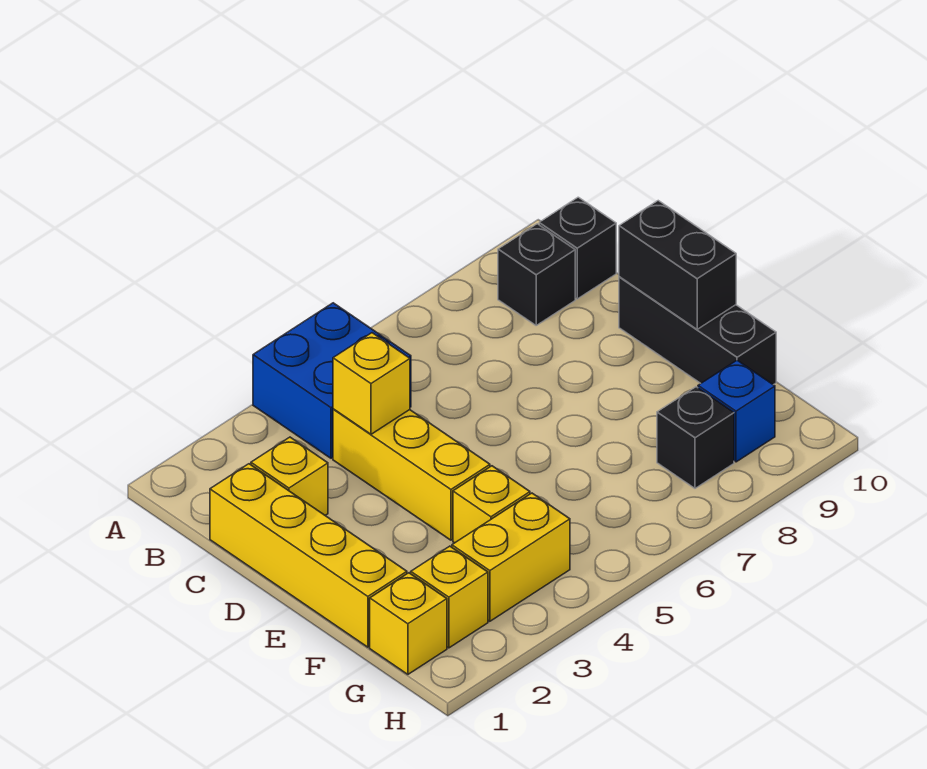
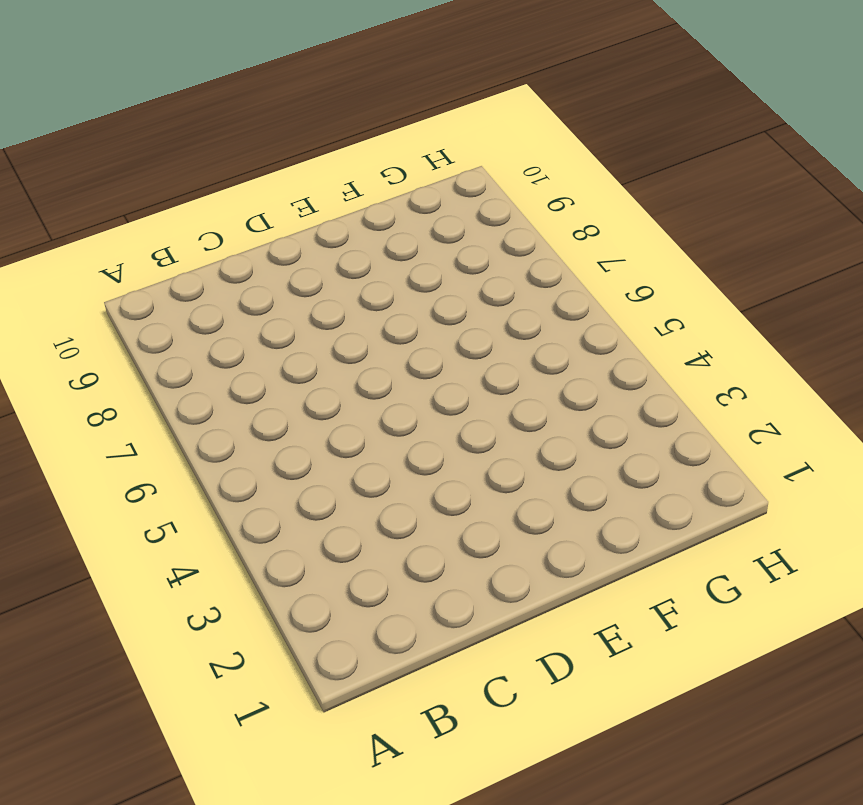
none -> blue brick A4:B5 level 1
none -> black brick B9 level 1
none -> black brick B10 level 1

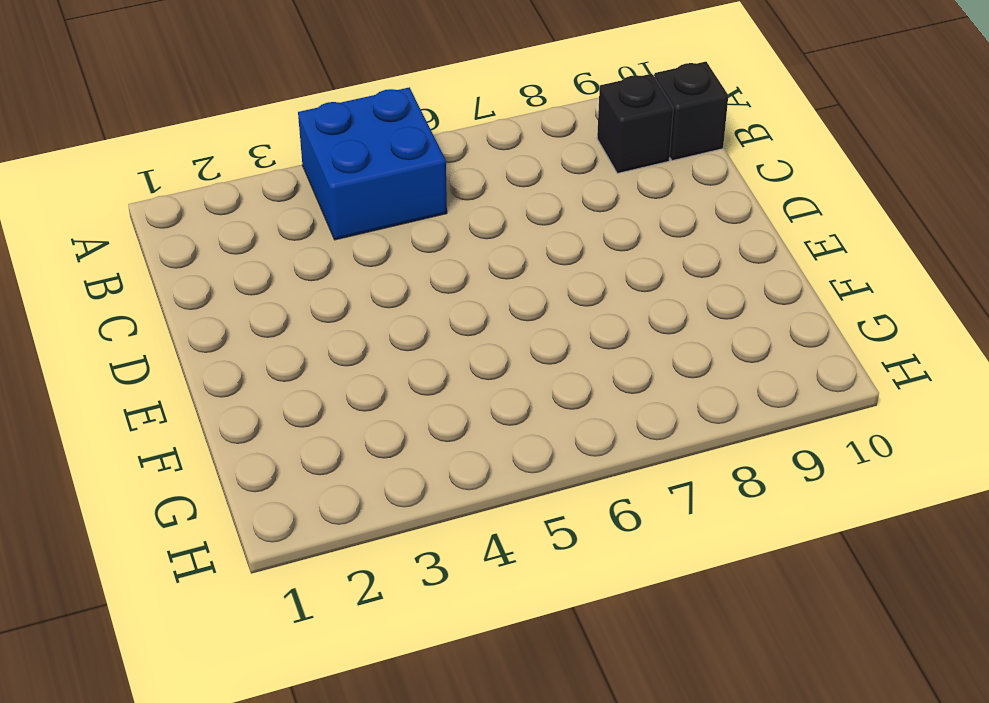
none -> yellow brick C1:F1 level 1
none -> yellow brick C2 level 1
none -> yellow brick C4:E4 level 1

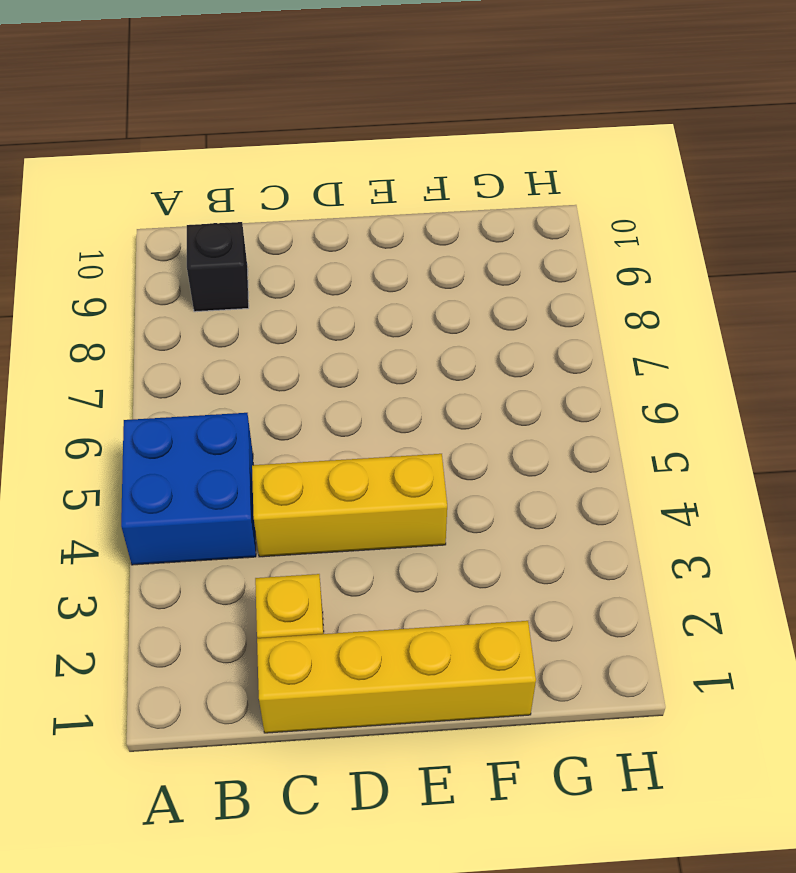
none -> black brick B10 level 1
none -> black brick D10:F10 level 1
none -> yellow brick F4 level 1

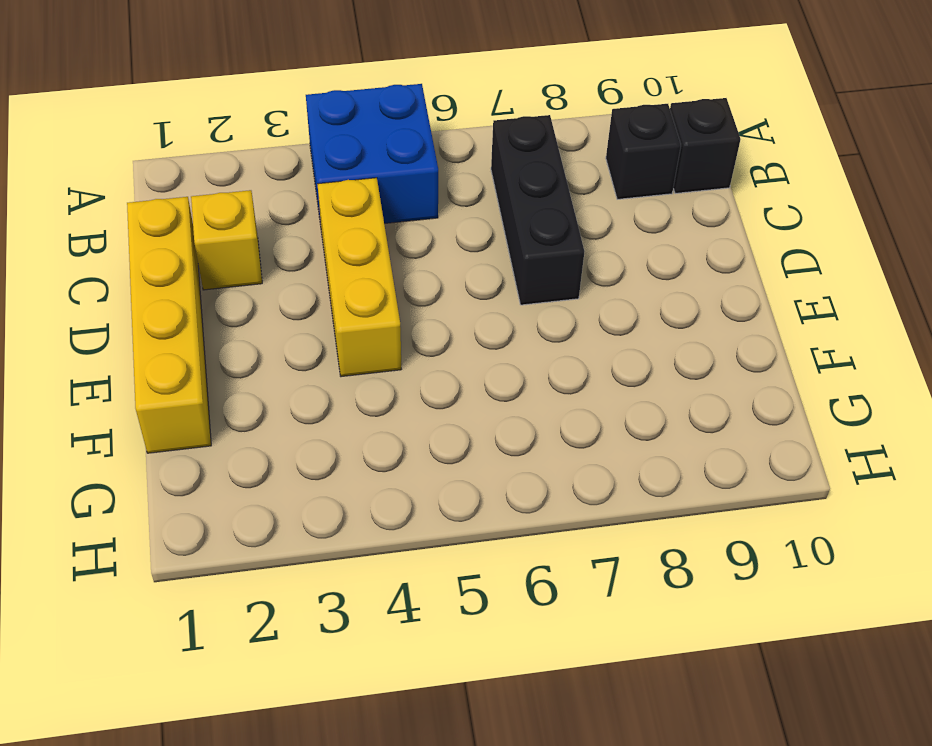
black brick B7:D7 level 1 -> black brick D10:F10 level 1
none -> yellow brick F4 level 1
none -> yellow brick G1 level 1
none -> yellow brick G2 level 1

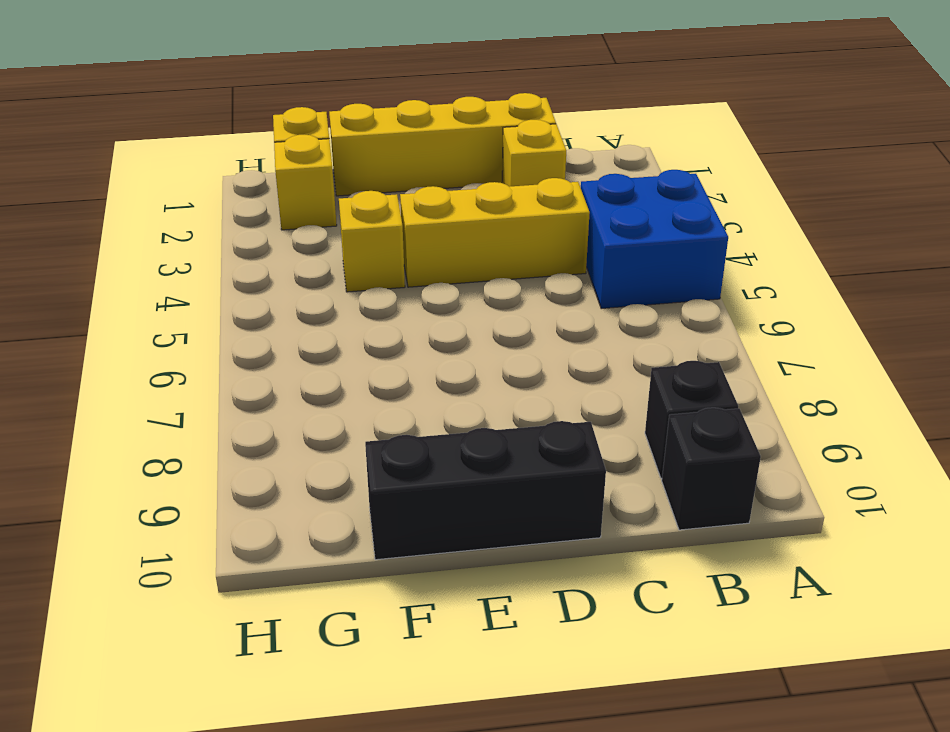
none -> yellow brick G3:G4 level 1
none -> black brick G8 level 1
none -> blue brick G9 level 1

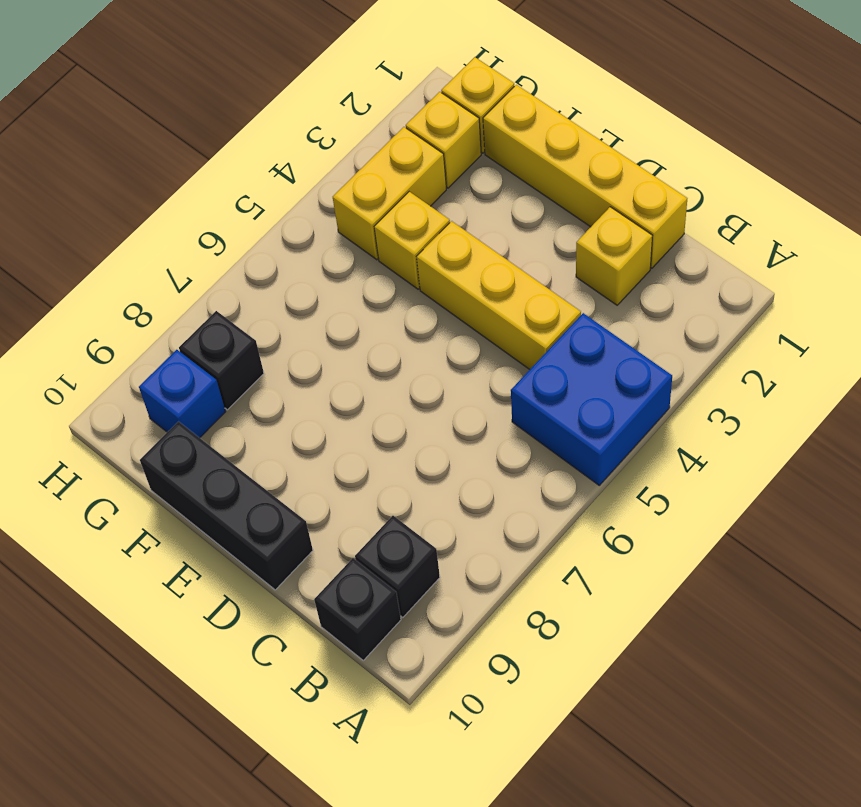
none -> yellow brick C4 level 2
none -> black brick D10:E10 level 2

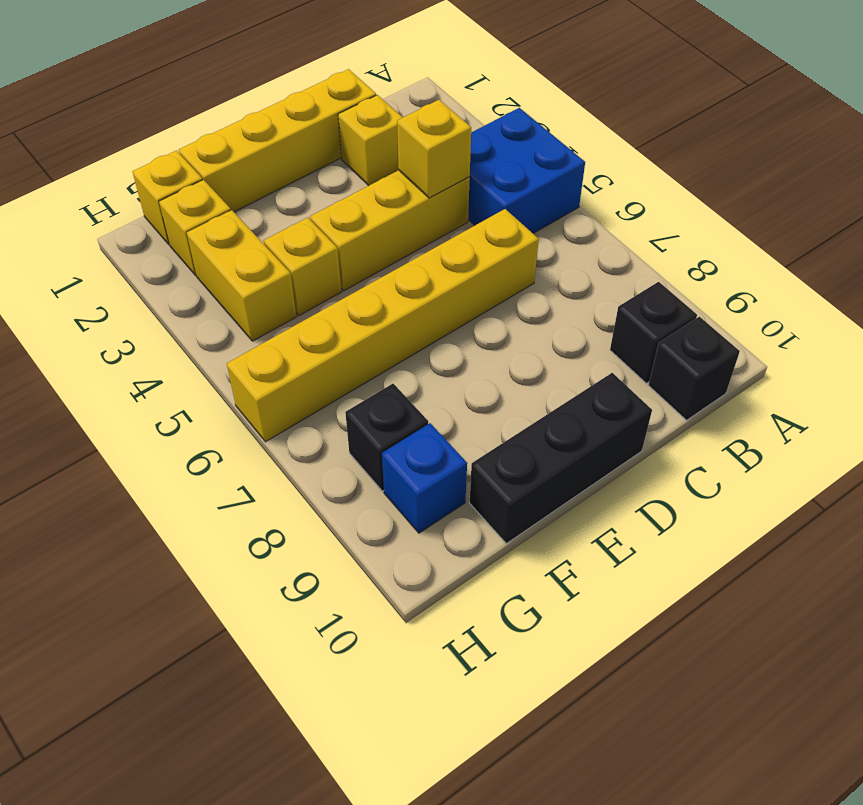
yellow brick C6:H6 level 1 -> none
none -> black brick D10:E10 level 2

